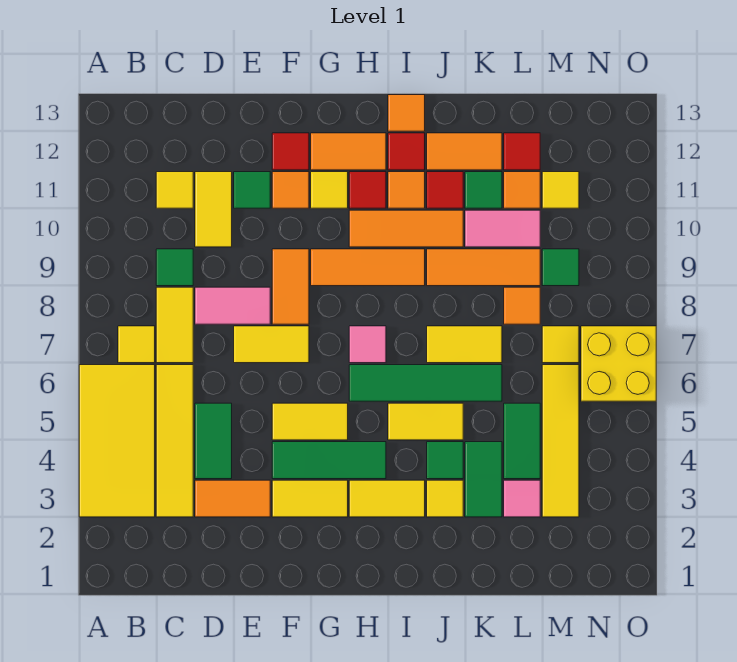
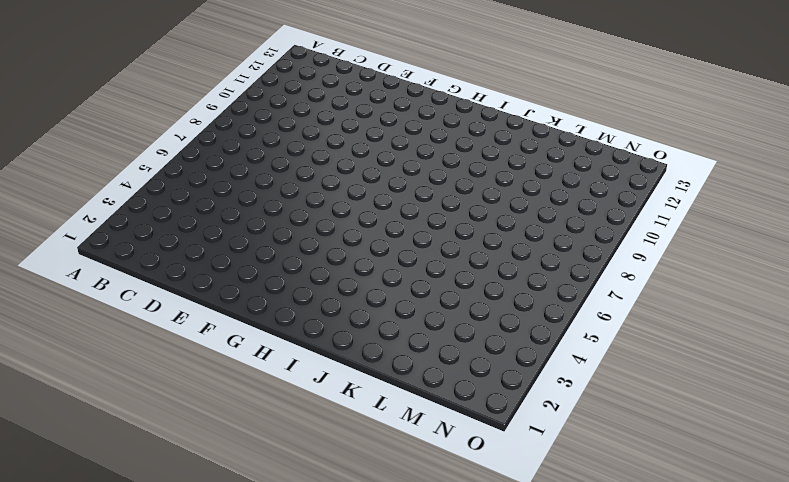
none -> yellow tile A3:B6 level 1
none -> yellow tile B7 level 1
none -> yellow tile C3:C6 level 1
none -> yellow tile C7:C8 level 1

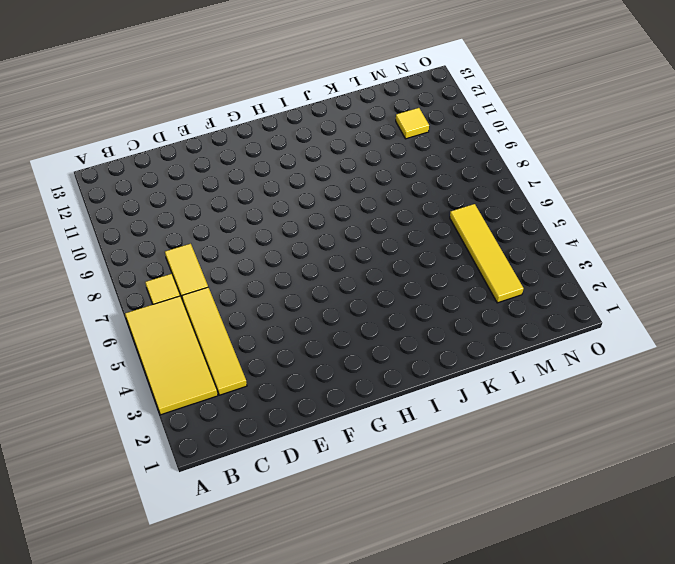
none -> green tile C9 level 1
none -> yellow tile C11 level 1
none -> orange tile D3:E3 level 1
none -> green tile D4:D5 level 1

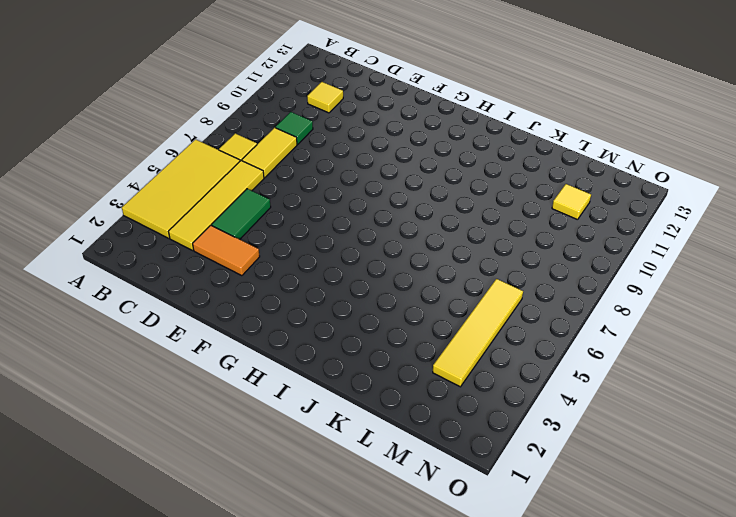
none -> pink tile D8:E8 level 1
none -> yellow tile D10:D11 level 1
none -> yellow tile E7:F7 level 1
none -> green tile E11 level 1

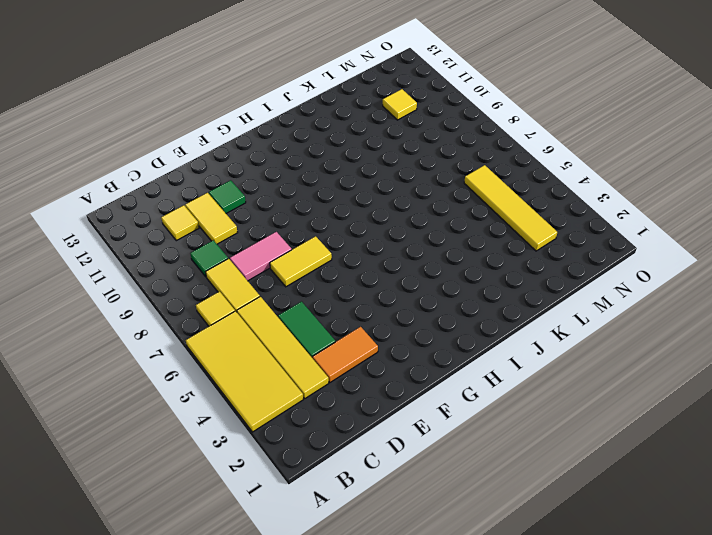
none -> yellow tile F3:G3 level 1
none -> green tile F4:H4 level 1
none -> yellow tile F5:G5 level 1
none -> orange tile F8:F9 level 1

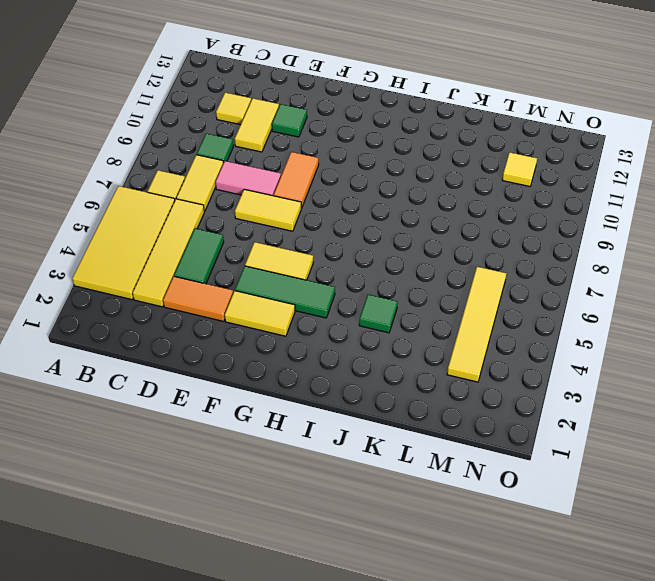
none -> orange tile F11 level 1
none -> red tile F12 level 1
none -> orange tile G9:I9 level 1
none -> yellow tile G11 level 1

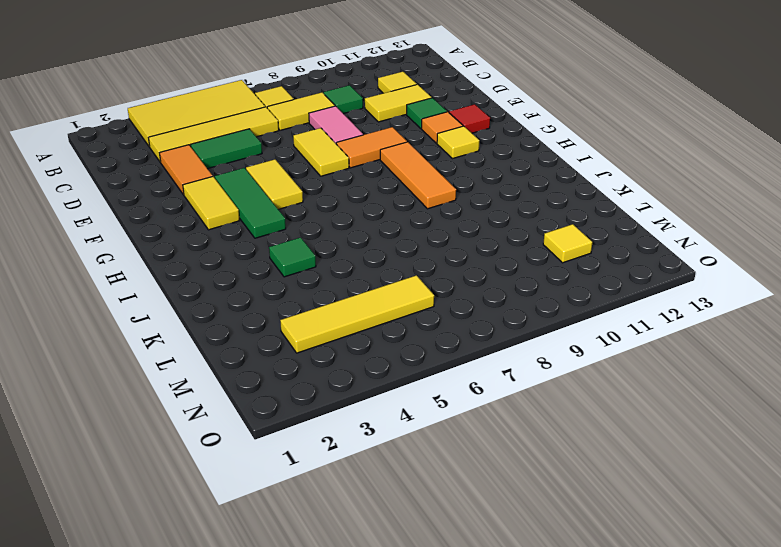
none -> orange tile G12:H12 level 1
none -> yellow tile H3:I3 level 1
none -> green tile H6:K6 level 1
none -> pink tile H7 level 1

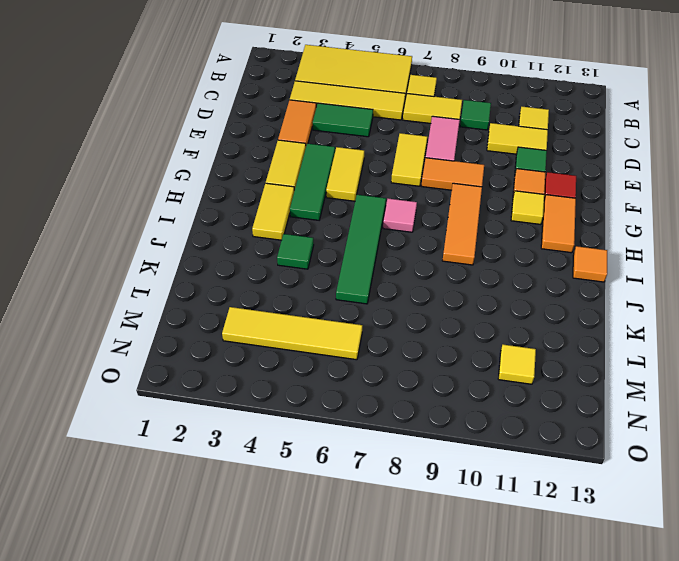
none -> orange tile H10:J10 level 1
none -> red tile H11 level 1
none -> yellow tile I5:J5 level 1
none -> orange tile I11 level 1

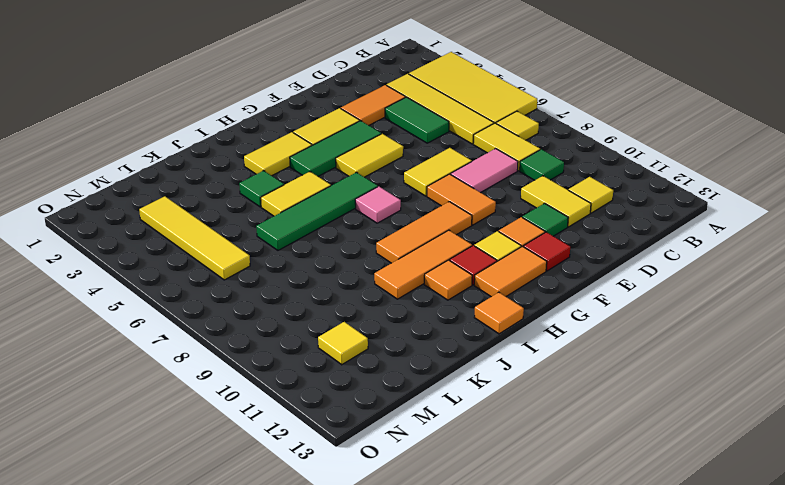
none -> red tile I12 level 1
none -> yellow tile J3 level 1
none -> yellow tile J7:K7 level 1
none -> orange tile J9:L9 level 1

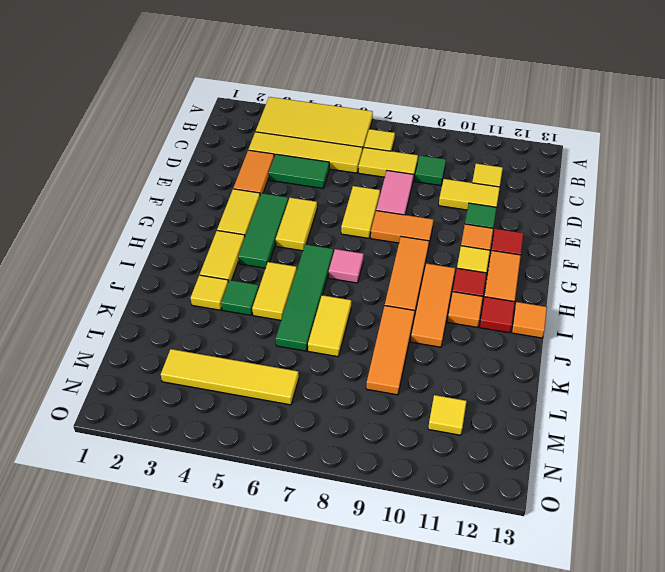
none -> red tile J11 level 1
none -> orange tile J12:K12 level 1
none -> green tile K3:K4 level 1
none -> pink tile K10:L10 level 1

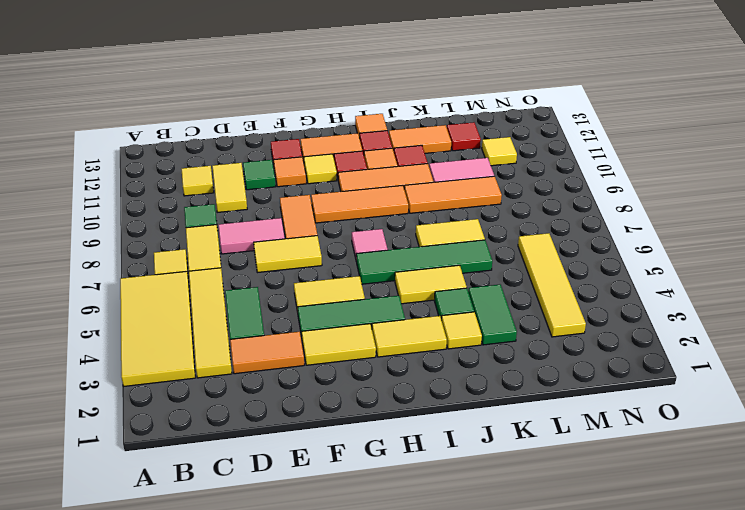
none -> green tile K11 level 1
none -> pink tile L3 level 1
none -> green tile L4:L5 level 1
none -> orange tile L8 level 1

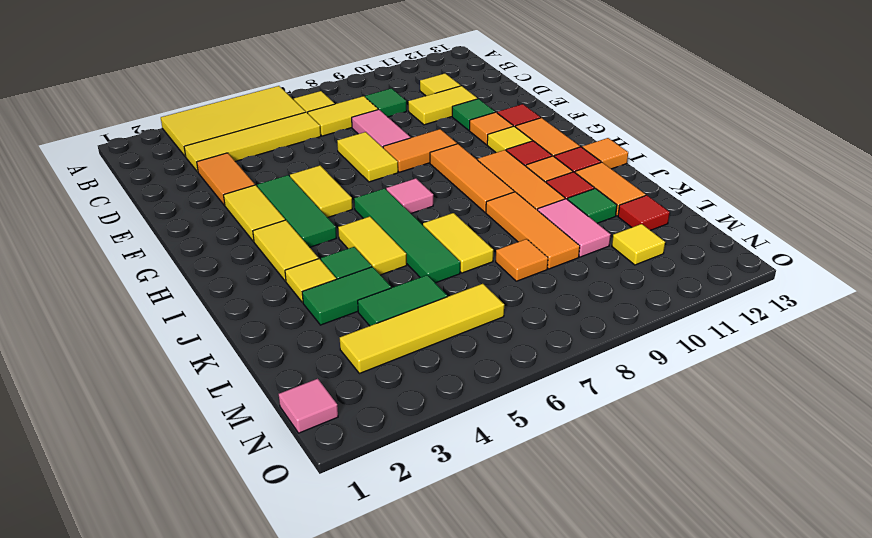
pink tile N1 level 1 -> pink tile L3 level 1
none -> green tile D4:D5 level 1
none -> orange tile L11 level 1
none -> yellow tile M7 level 1
none -> green tile M9 level 1

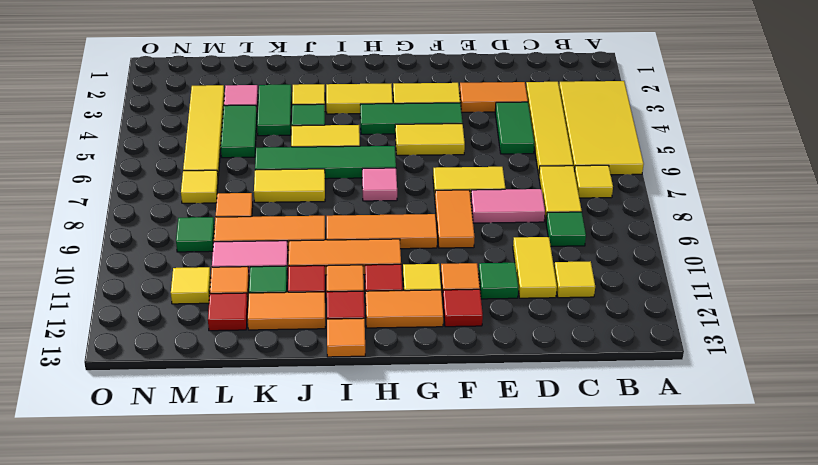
none -> yellow brick N6:O7 level 1

